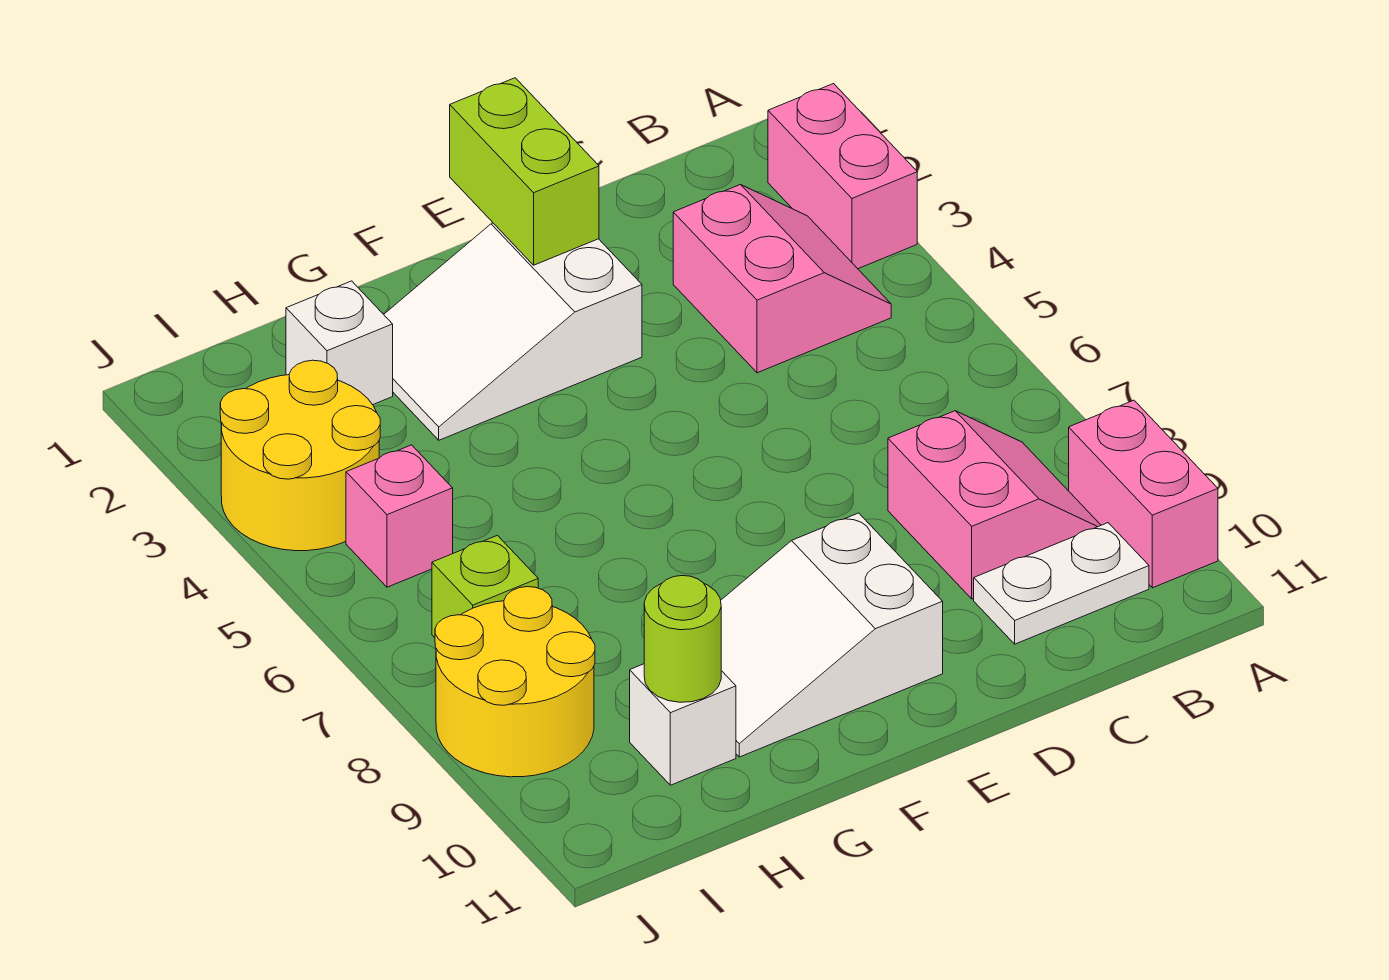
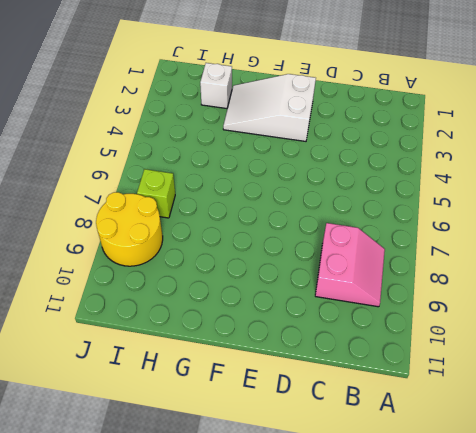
none -> pink brick A2:A3 level 1
none -> pink brick A9:A10 level 1
none -> pink slope B3:C4 level 1 top C

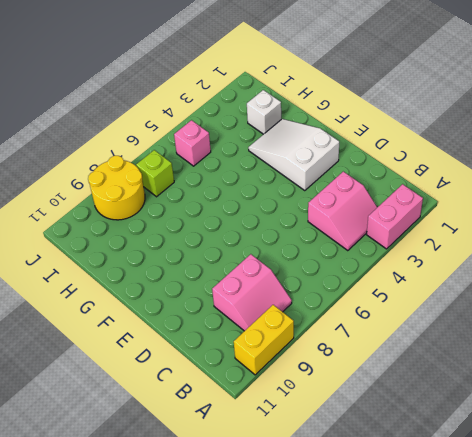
yellow brick A9:A10 level 1 -> pink brick A9:A10 level 1
none -> white plate B10:C10 level 1
none -> white slope E9:G10 level 1 top E
none -> white brick H10 level 1

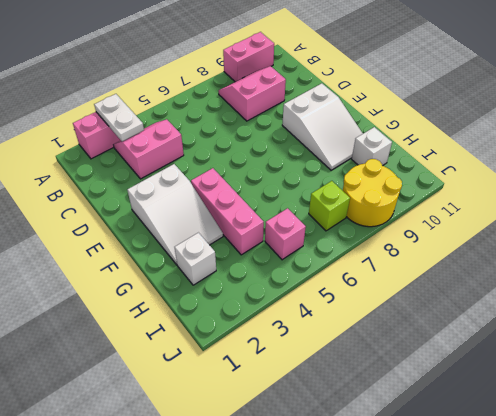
white plate A3:B3 level 2 -> white plate B10:C10 level 1
pink brick F4:H4 level 1 -> none
none -> yellow round brick I3:J4 level 1
none -> lime brick E1:E2 level 2
none -> lime round brick H10 level 2

